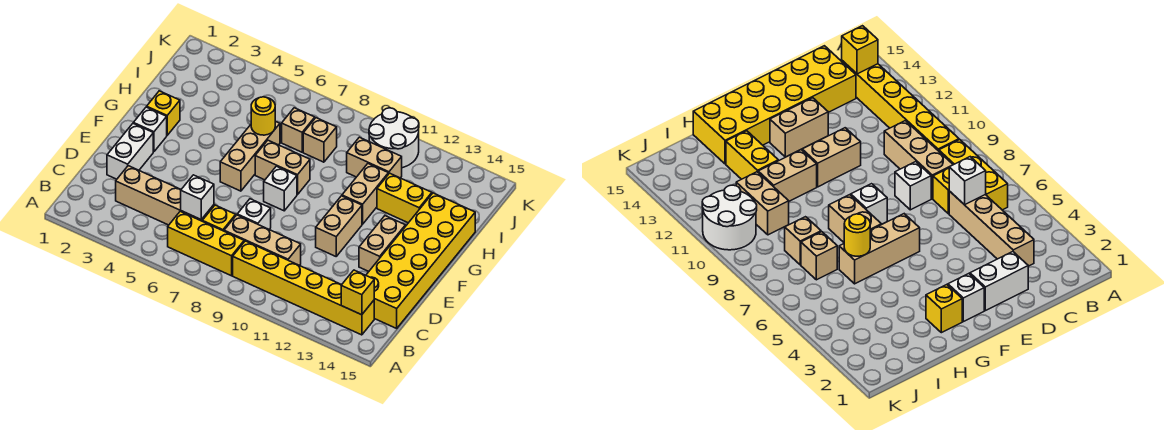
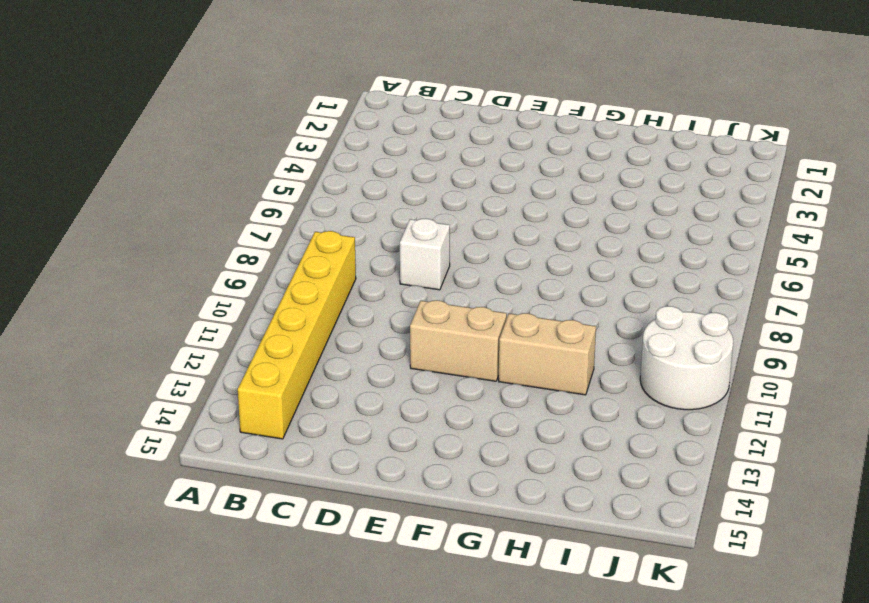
none -> yellow brick B6:B8 level 1
none -> tan brick C3:C6 level 1
none -> yellow brick C7 level 1

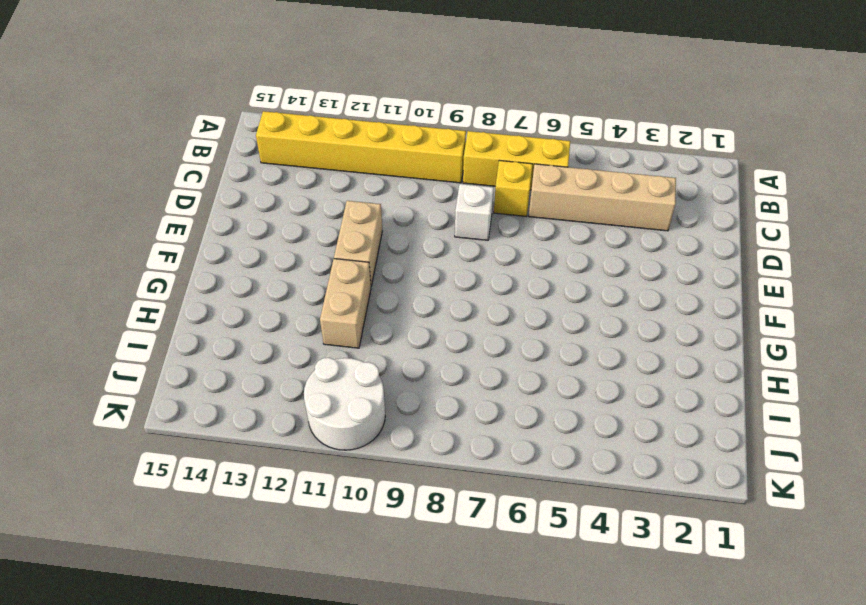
none -> tan brick C8:C10 level 1
none -> yellow brick C14:H15 level 1
none -> white brick D2:E2 level 1

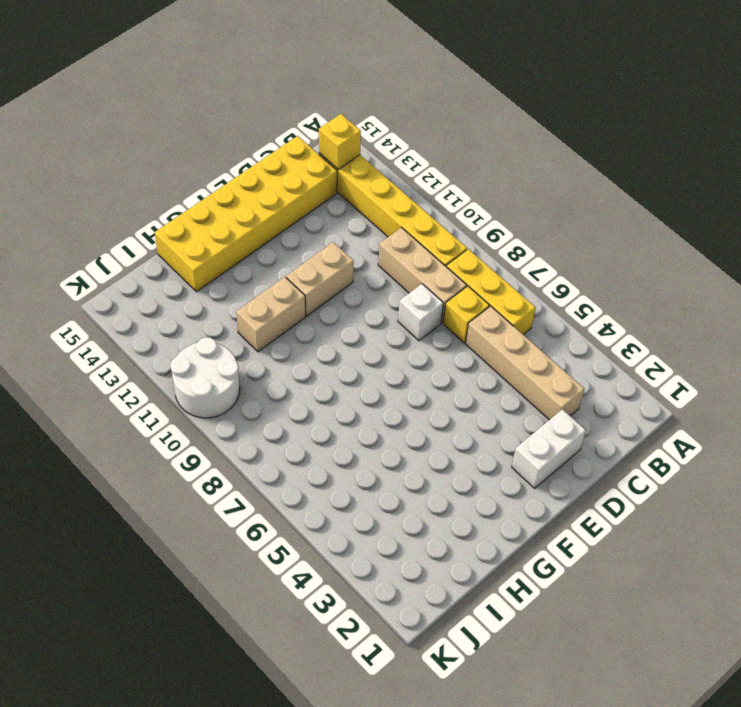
none -> tan brick E13:F13 level 1
none -> white brick F2 level 1
none -> tan brick F6:H6 level 1

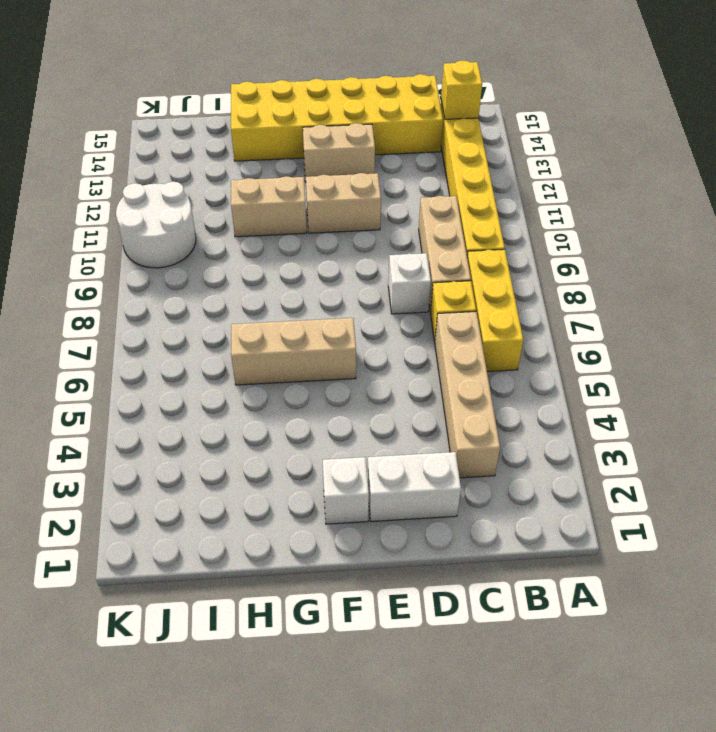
none -> white brick F8 level 1
none -> yellow brick G2 level 1
none -> tan brick G7:G8 level 1

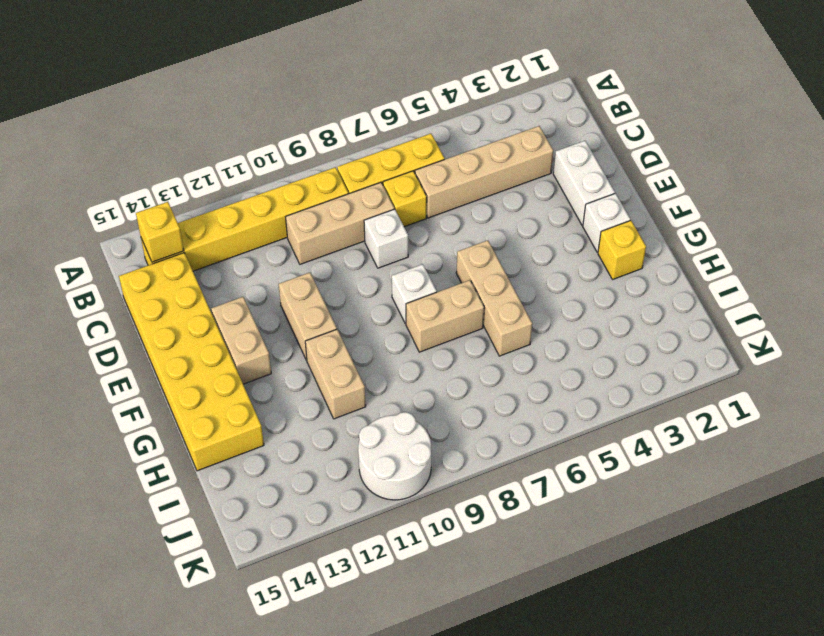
none -> yellow brick H12:H13 level 1
none -> tan brick I7 level 1
none -> tan brick I8 level 1

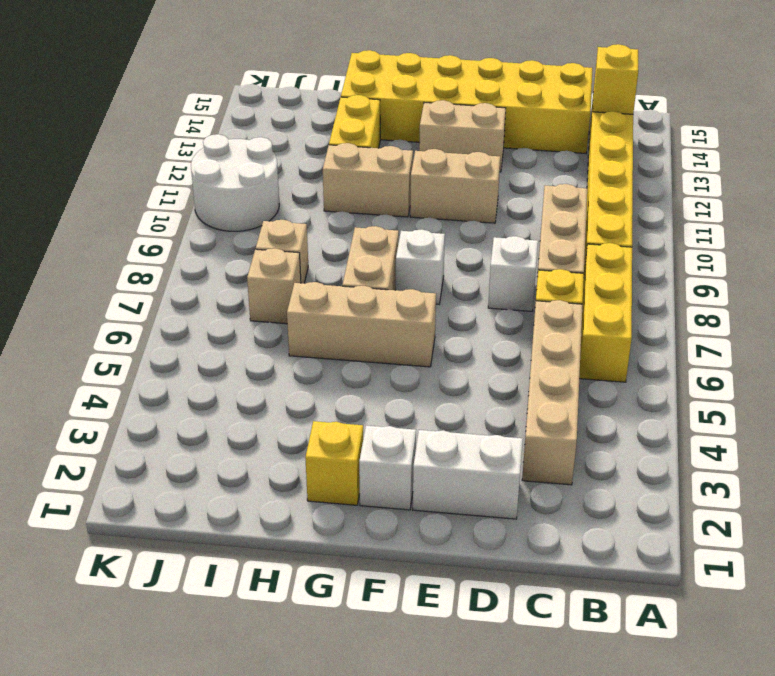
none -> tan brick I10:I11 level 1
none -> white brick C6 level 2
none -> yellow round brick H6 level 2

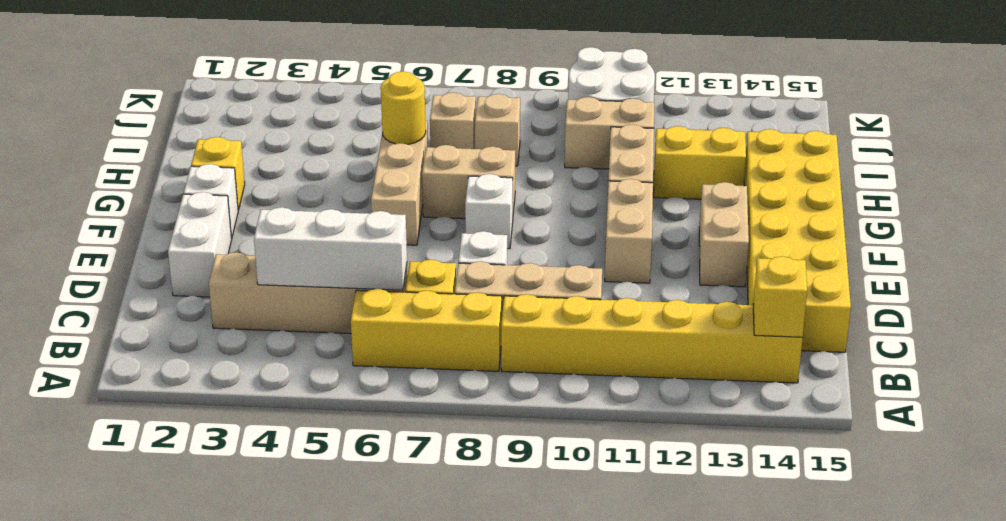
white brick C4:C6 level 2 -> white brick C6 level 2

